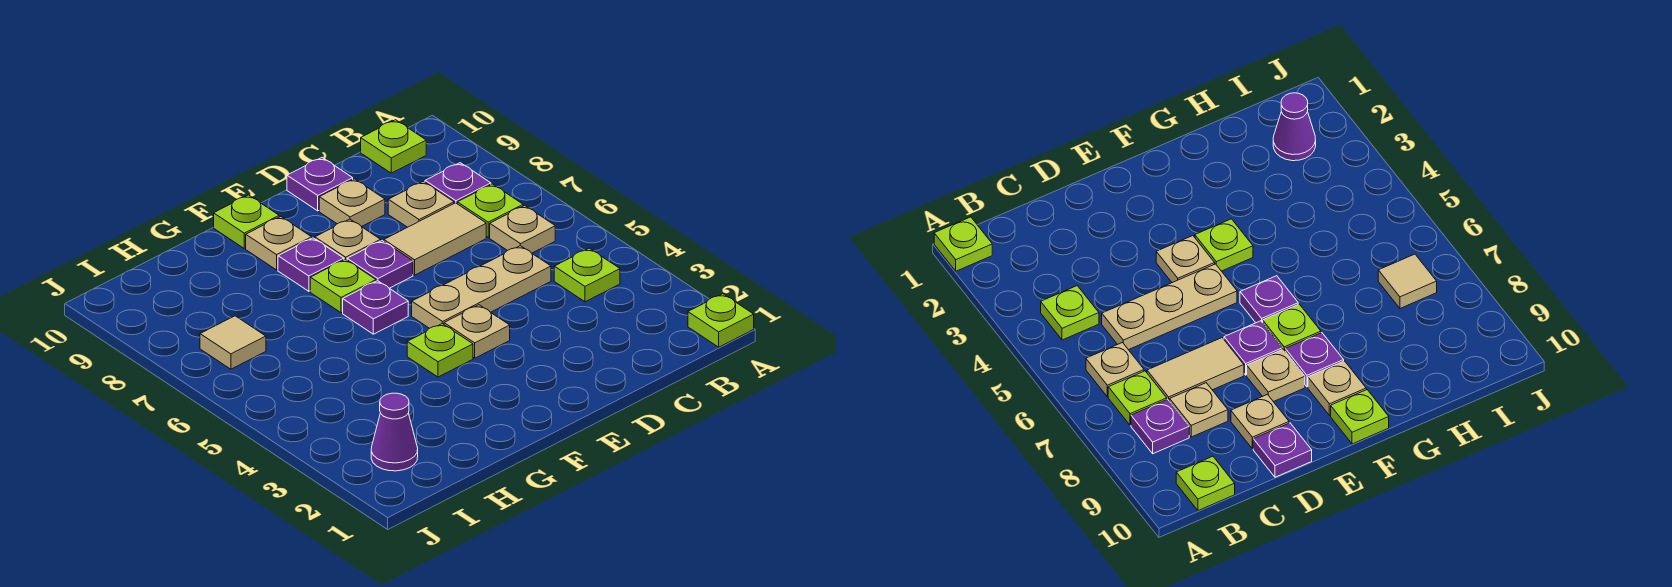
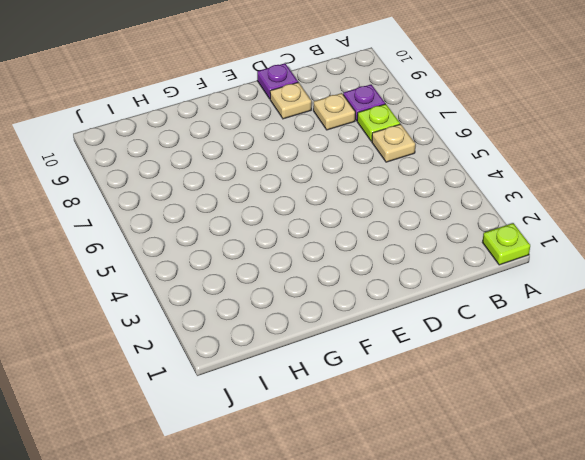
none -> lime plate B4 level 1
none -> lime plate B10 level 1
none -> tan plate C5:E5 level 1

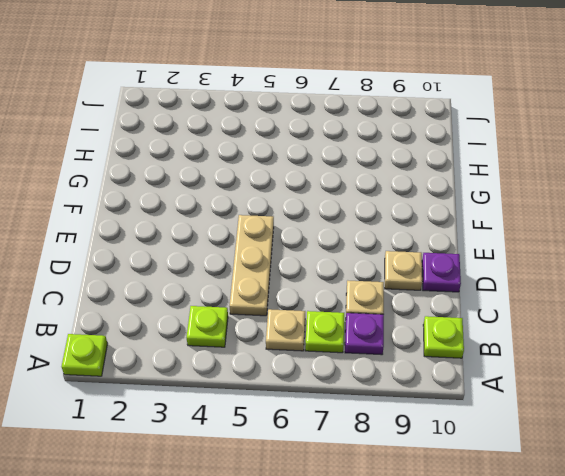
none -> tan tile C7:D7 level 1
none -> tan plate E4 level 1
none -> purple plate E7 level 1

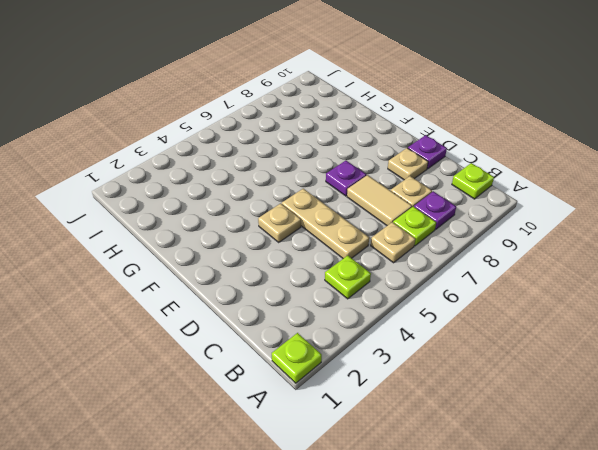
none -> tan plate E8 level 1
none -> lime plate F4 level 1
none -> purple plate F6 level 1

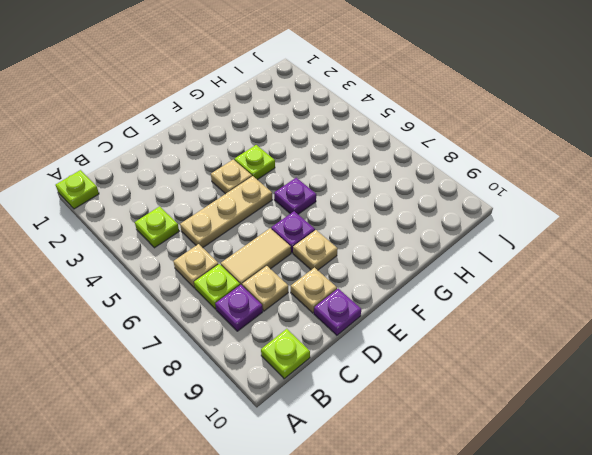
none -> lime plate F7 level 1
none -> purple plate F8 level 1
none -> tan plate F9 level 1

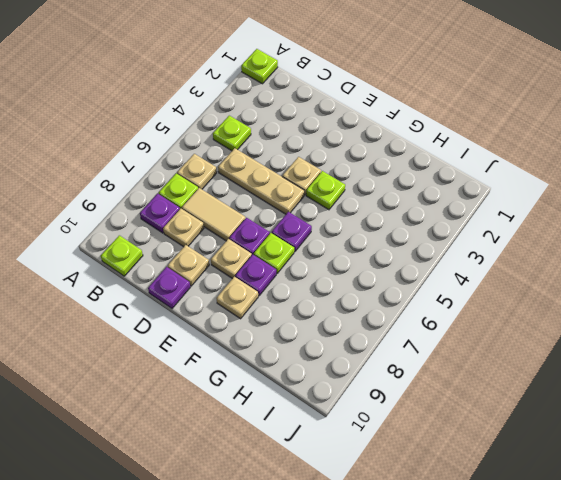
none -> lime plate F10 level 1
none -> purple cone I2 level 1
none -> tan tile I7 level 1

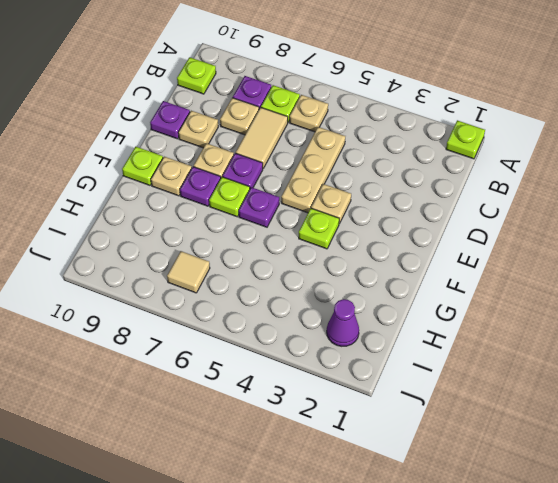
none -> lime plate B4 level 1

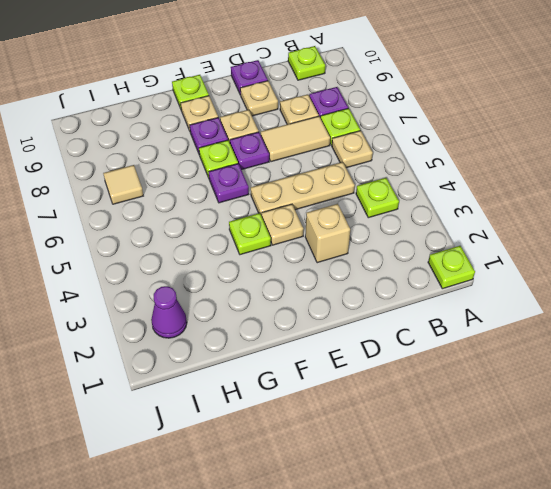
tan brick D3 level 1 -> none

